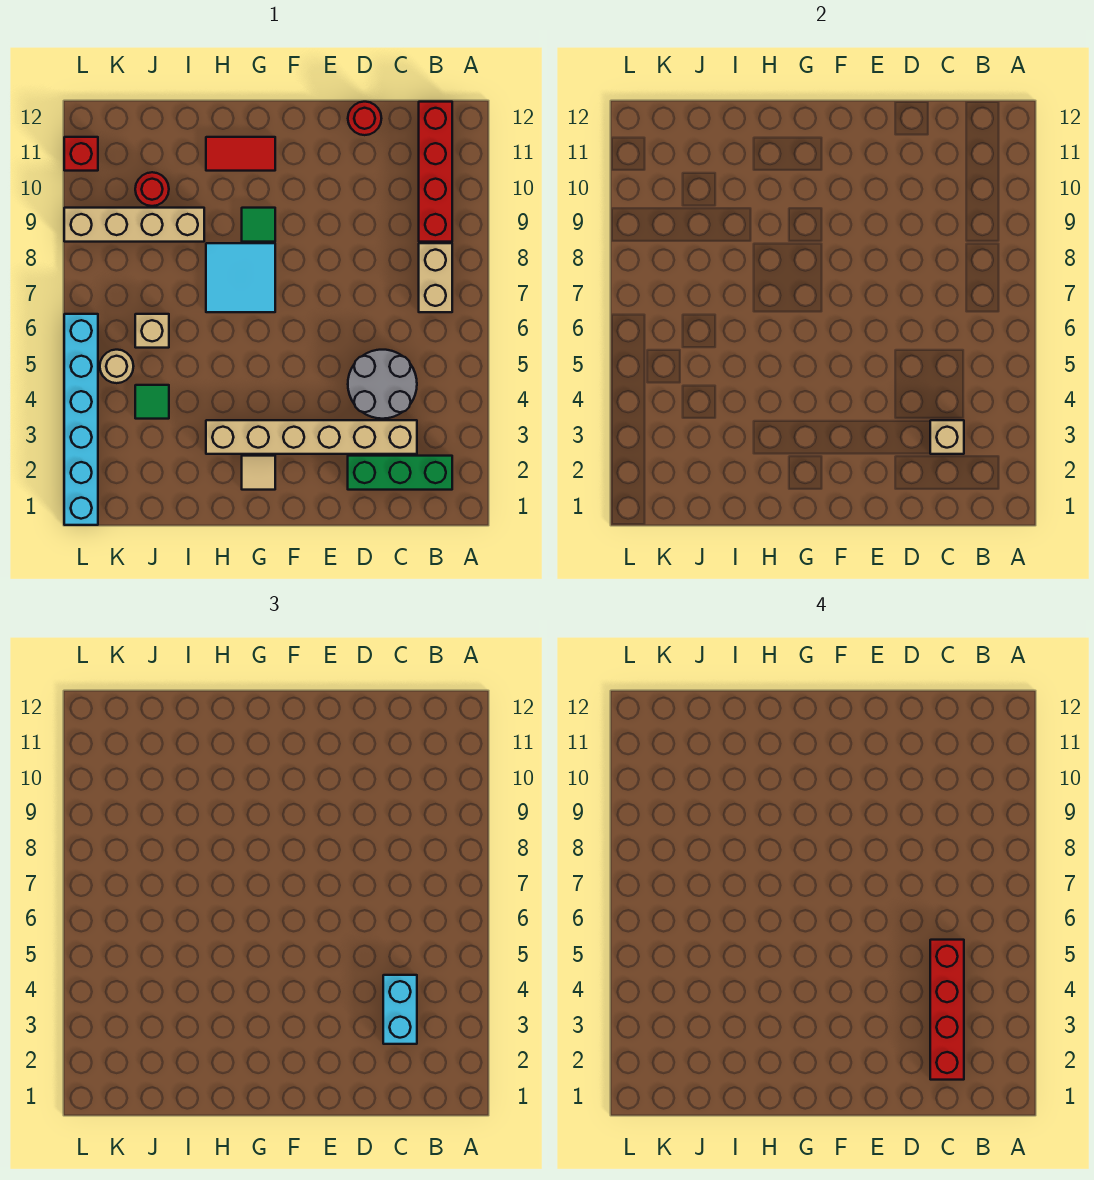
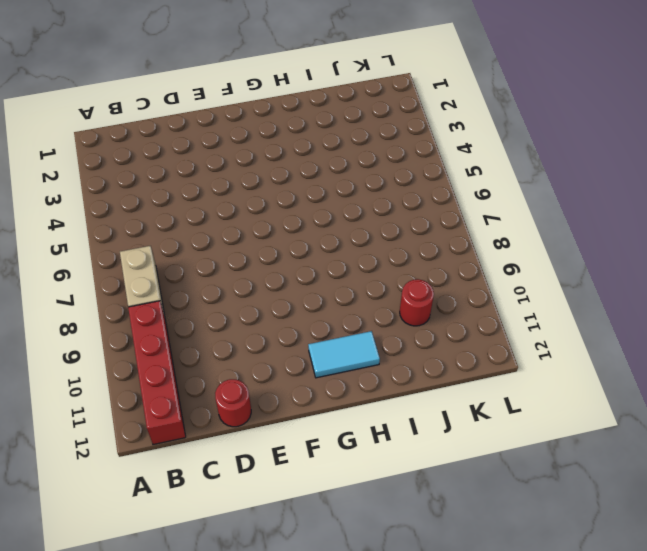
cyan tile G11:H11 level 1 -> red tile G11:H11 level 1
none -> green brick B2:D2 level 1
none -> tan brick C3:H3 level 1
none -> grey round brick C4:D5 level 1

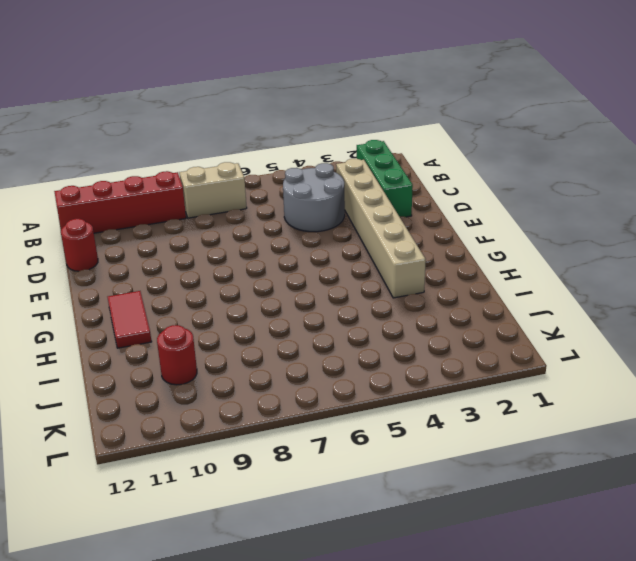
none -> tan tile G2 level 1
none -> cyan tile G7:H8 level 1
none -> green tile G9 level 1

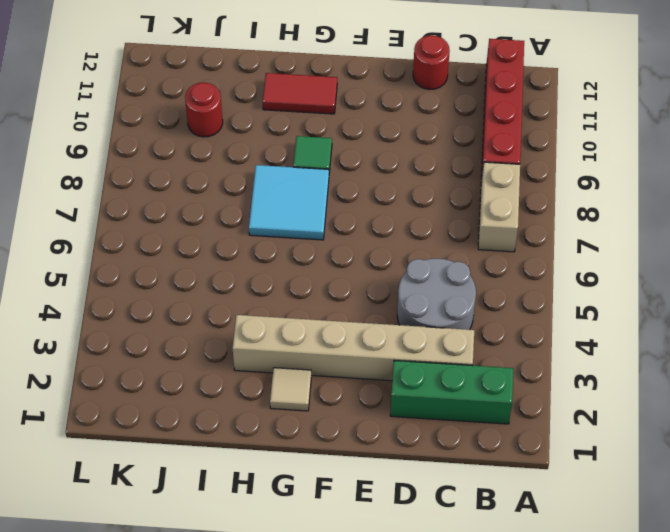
none -> tan brick I9:L9 level 1
none -> green tile J4 level 1
none -> tan brick J6 level 1

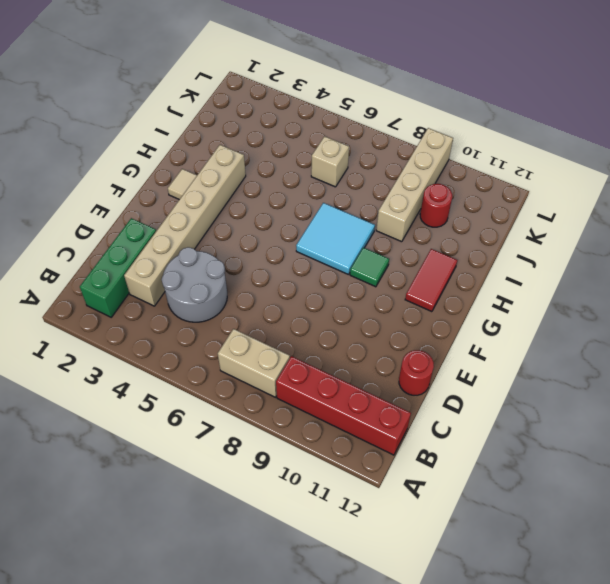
none -> green tile J4 level 1
none -> tan round brick K5 level 1
none -> cyan brick L1:L6 level 1

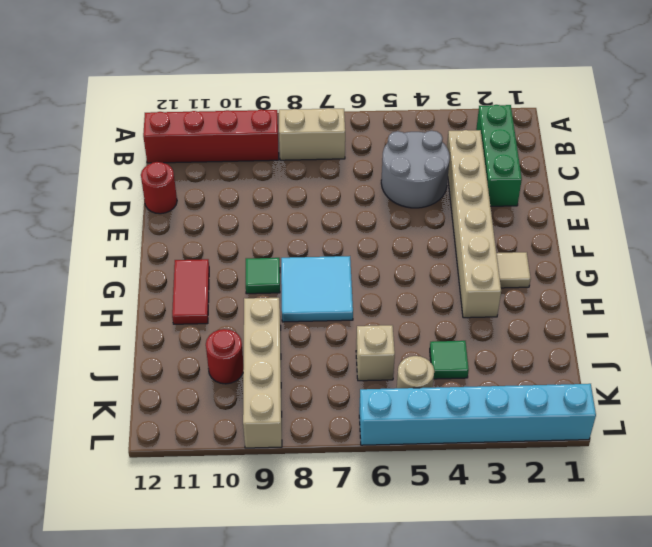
none -> red brick L11 level 1
none -> tan brick C3 level 2
none -> cyan brick C3:C4 level 3

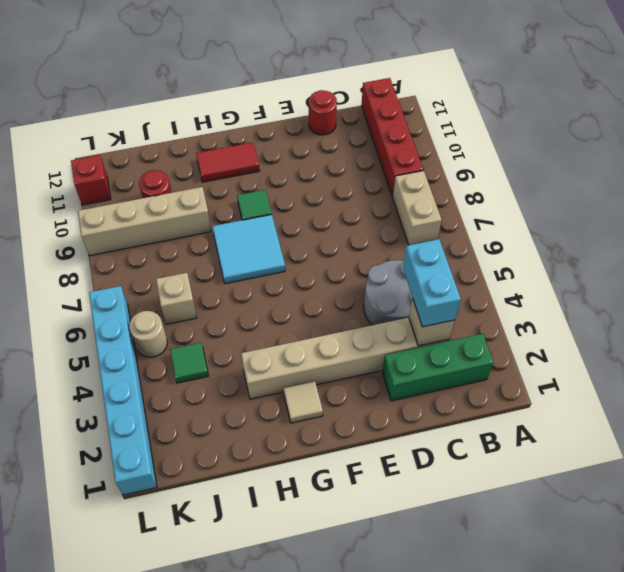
none -> red brick C2:C5 level 4

